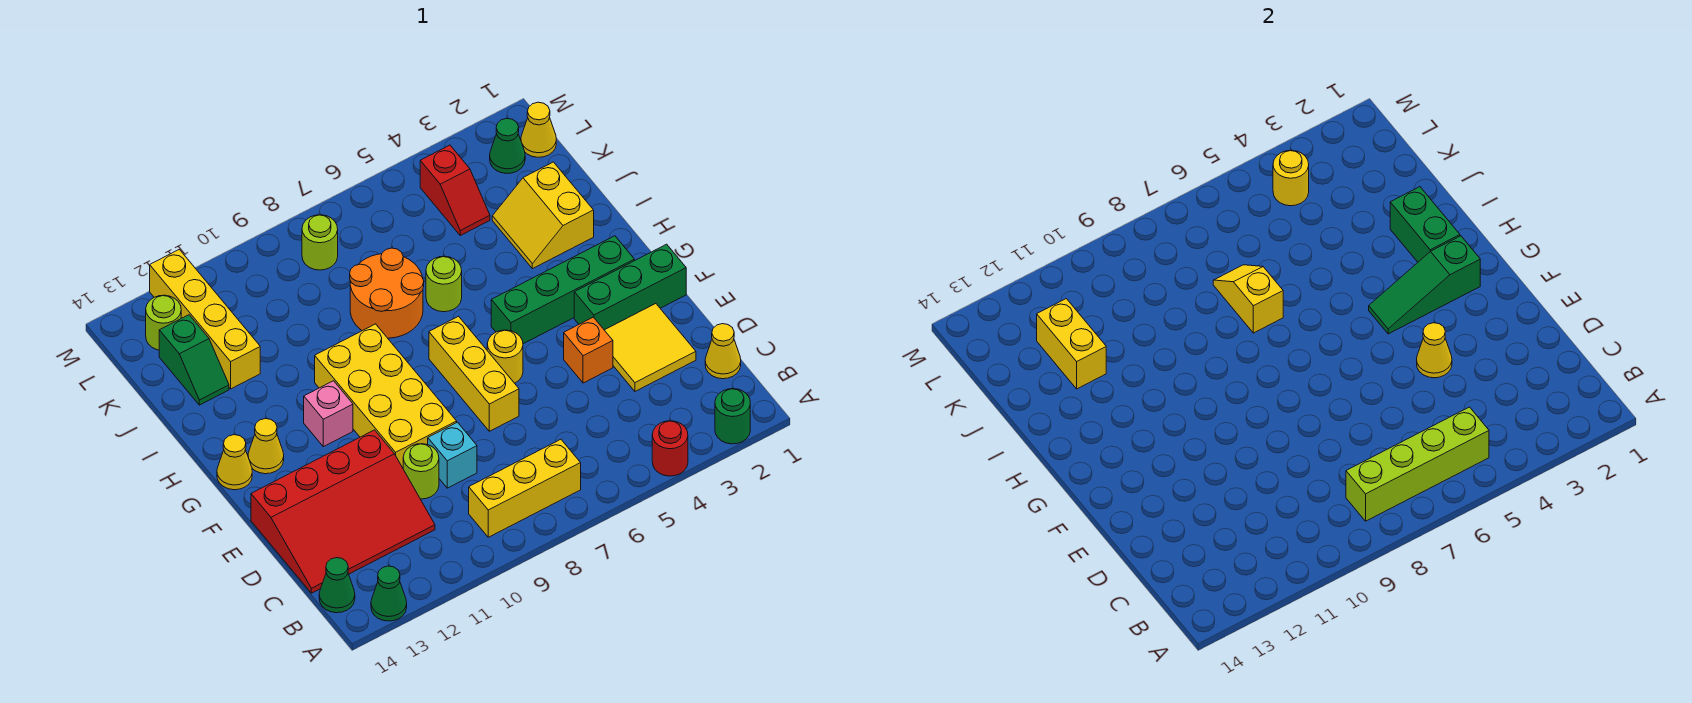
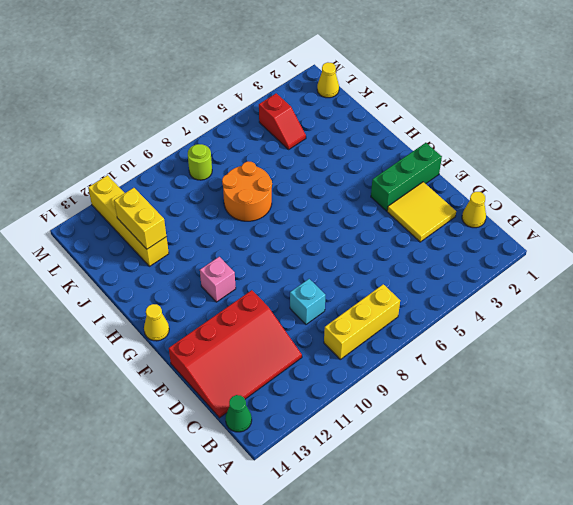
none -> green round brick A2 level 1
none -> red round brick A4 level 1
none -> green cone A13 level 1
none -> lime round brick D10 level 1

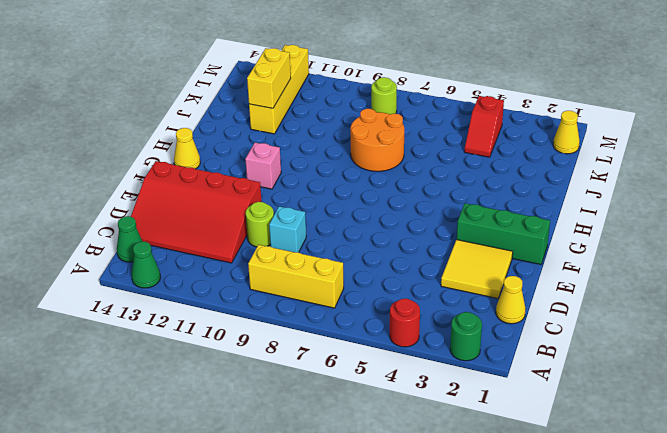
none -> orange brick E4 level 1
none -> yellow brick E7:G7 level 1
none -> yellow brick E9:H10 level 1
none -> yellow round brick F6 level 1

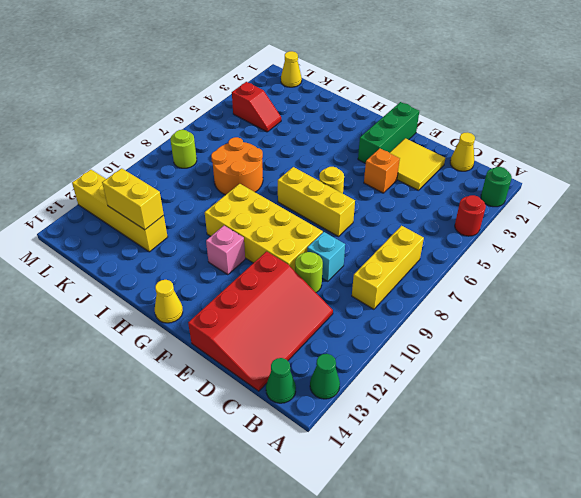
none -> green brick G2:G5 level 1
none -> yellow cone G13 level 1
none -> yellow slope I2:J3 level 1 top 2
none -> lime round brick I6 level 1

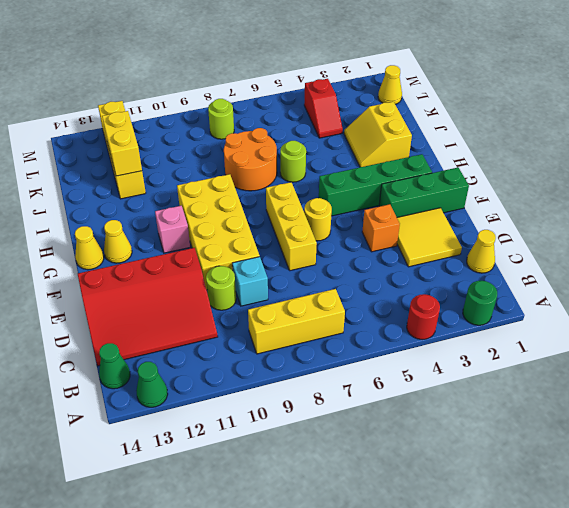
none -> green slope J13:K13 level 1 top K
none -> green cone L2 level 1
none -> lime round brick L13 level 1
none -> lime brick B5:B8 level 2

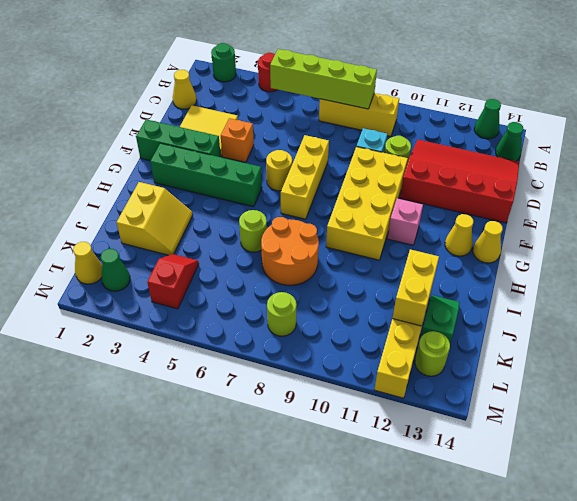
none -> yellow cone E4 level 2
none -> green slope G2:G4 level 2 top 2
none -> green brick H2:I2 level 2
none -> yellow slope I7:J7 level 2 top I

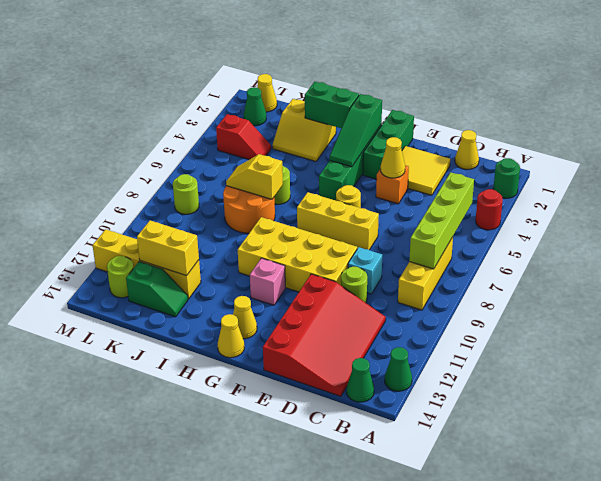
none -> yellow round brick L4 level 2

